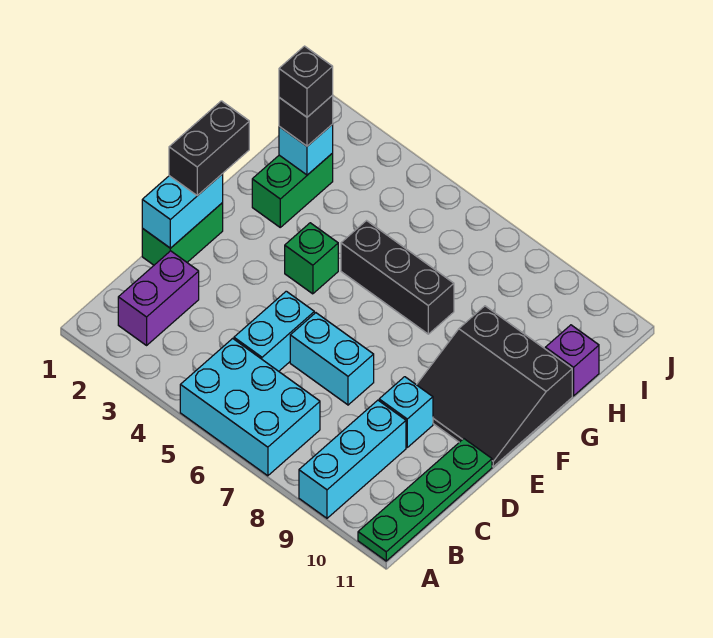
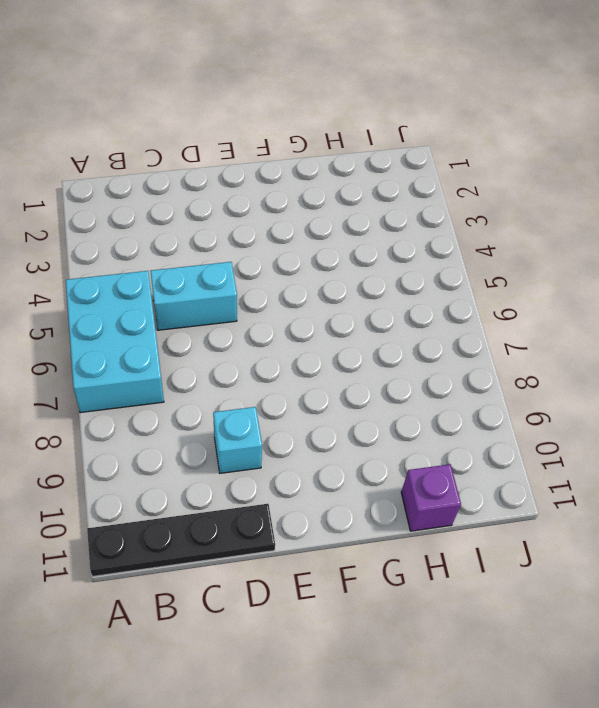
black plate A11:D11 level 1 -> green plate A11:D11 level 1
none -> cyan brick A9:C9 level 1
none -> purple brick B2:C2 level 1
none -> green brick D1:E1 level 1

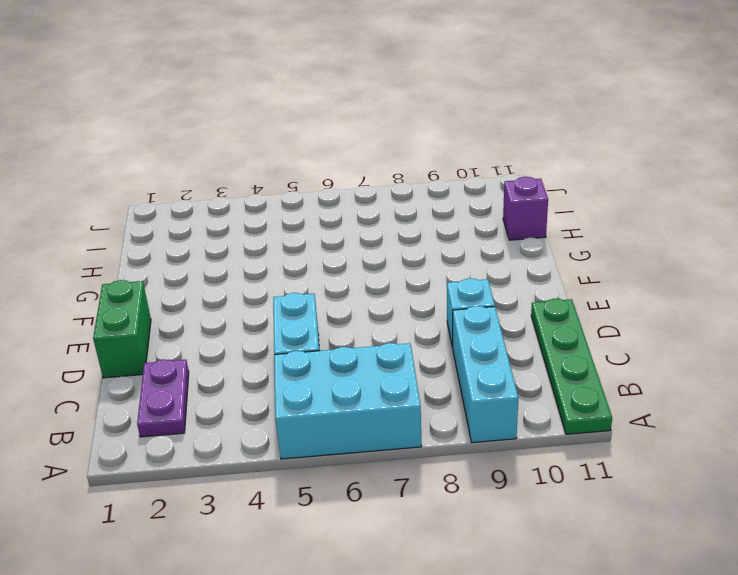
purple plate B2:C2 level 1 -> purple brick B2:C2 level 1
none -> cyan brick D6:D7 level 1
none -> black slope E9:G11 level 1 top G
none -> green brick F4 level 1

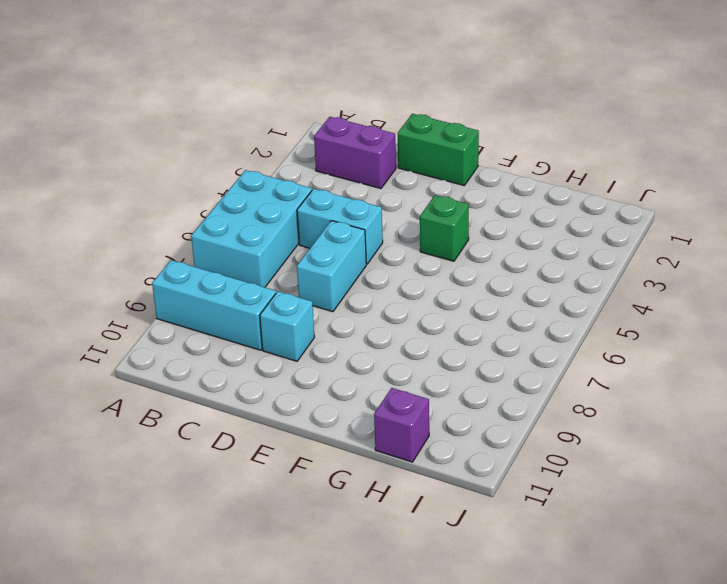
none -> green plate A11:D11 level 1
none -> black slope E9:G11 level 1 top G
none -> green brick G2:H2 level 1

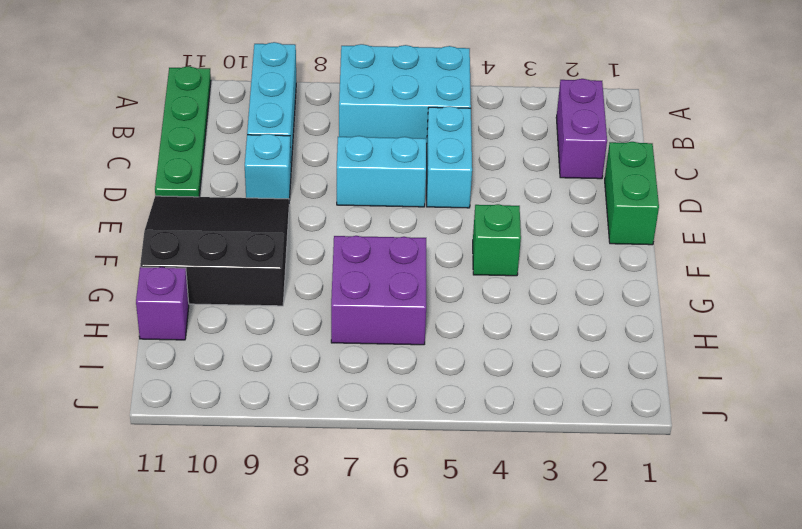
purple brick G6:H7 level 1 -> black brick G5:G7 level 1
none -> green brick G2:H2 level 1
none -> cyan brick D1:E1 level 2
none -> cyan brick H2 level 2

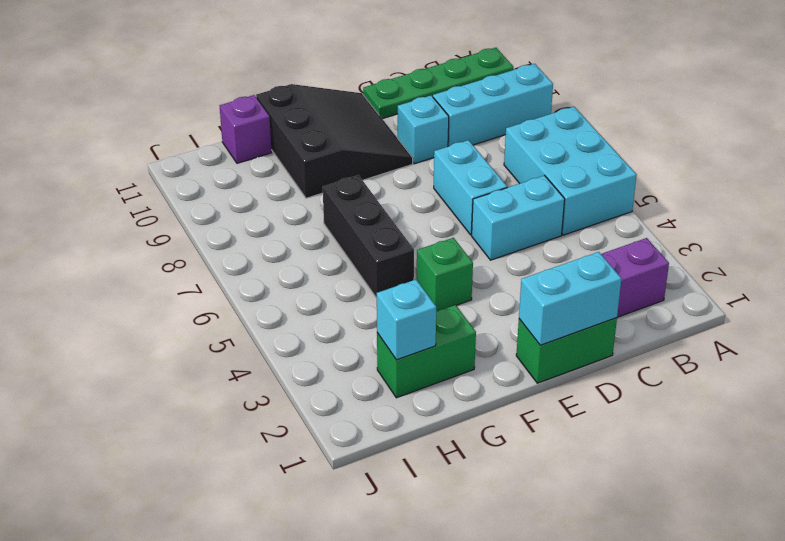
none -> black brick E1:F1 level 3
none -> black brick H2 level 3
none -> black brick H2 level 4

